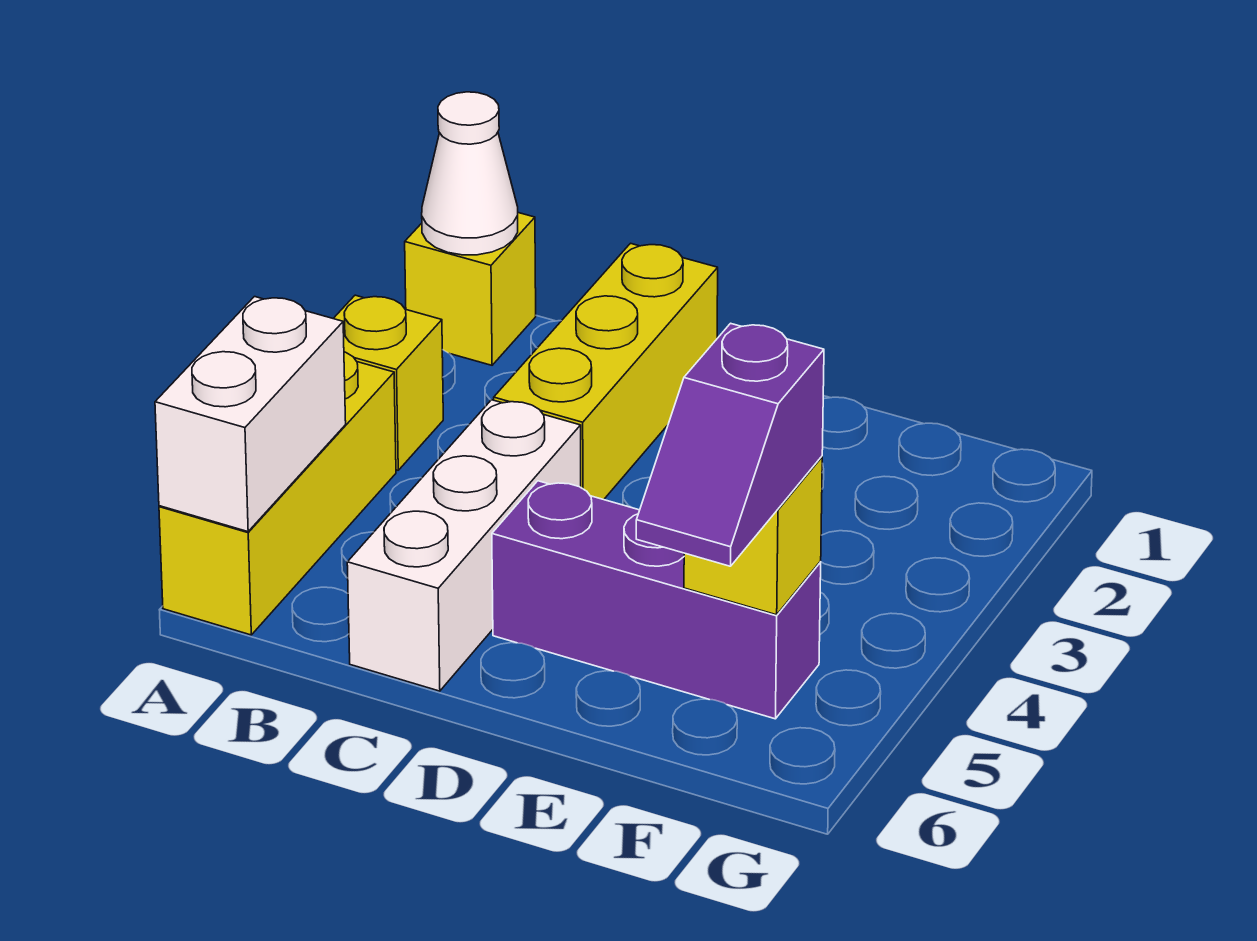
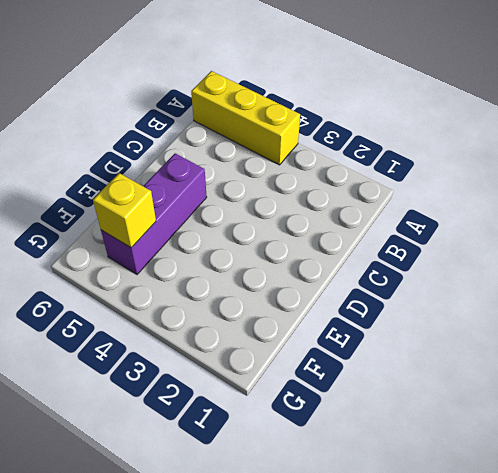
none -> yellow brick A1 level 1
none -> yellow brick A3 level 1

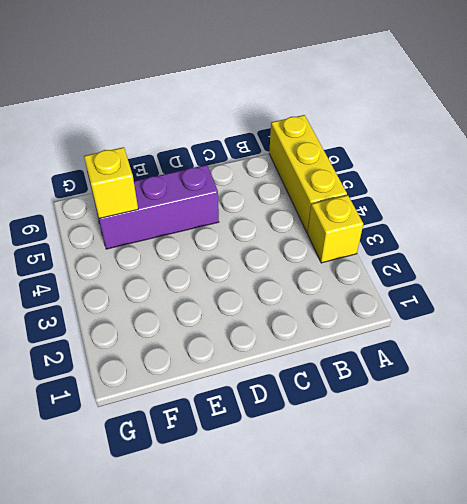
none -> yellow brick A1 level 1
none -> yellow brick C1:C3 level 1

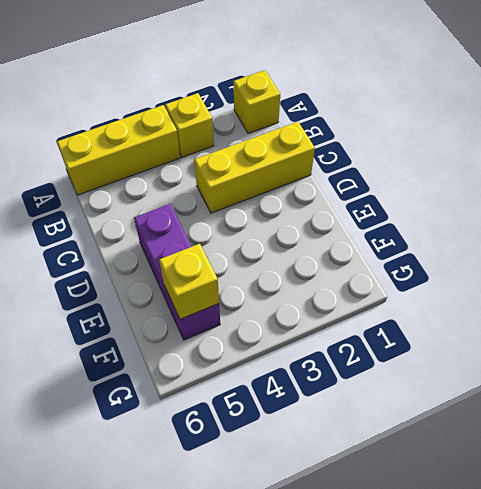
none -> white brick C4:C6 level 1
none -> white cone A1 level 2

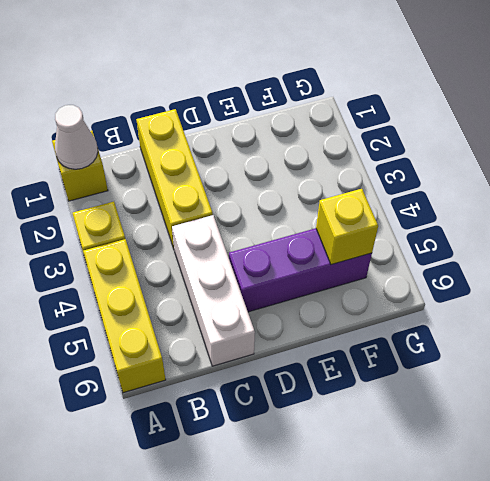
none -> white brick A5:A6 level 2
none -> purple slope F5:F6 level 3 top 5

